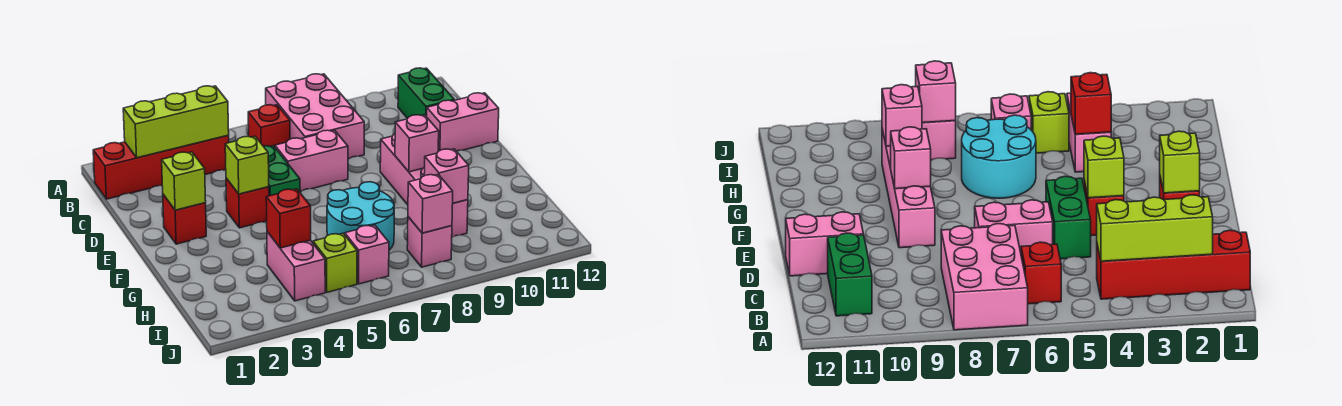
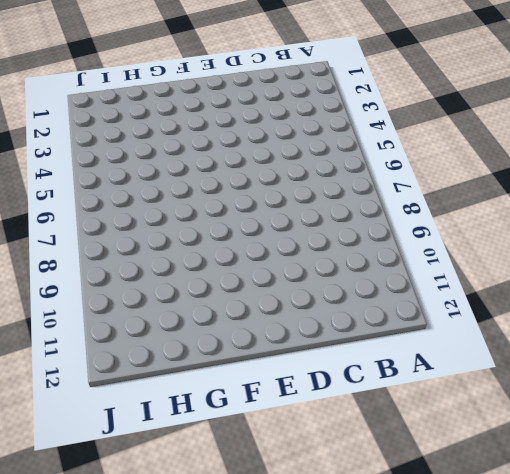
none -> pink brick A7:C8 level 1
none -> red brick B1:B4 level 1
none -> red brick B6 level 1

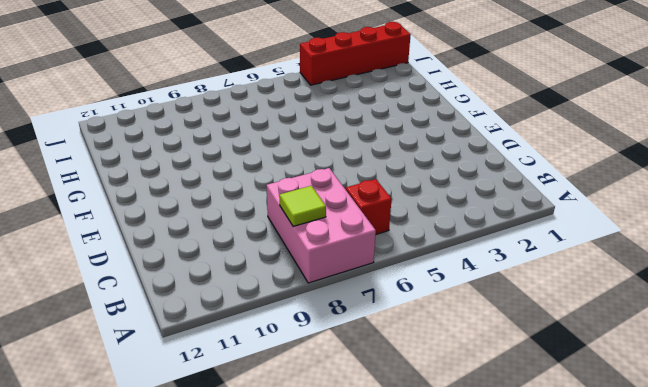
lime tile B8 level 2 -> none
red brick J1:J4 level 1 -> red brick B1:B4 level 1
none -> green brick B11:C11 level 1
none -> green brick D5:E5 level 1
none -> pink brick D6:D7 level 1

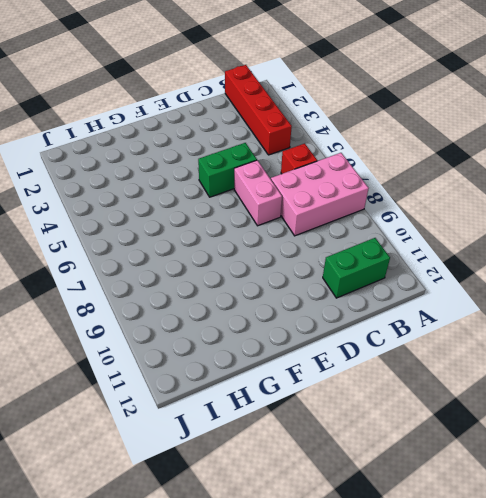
none -> pink brick D11:D12 level 1
none -> red brick E2 level 1
none -> red brick E4 level 1

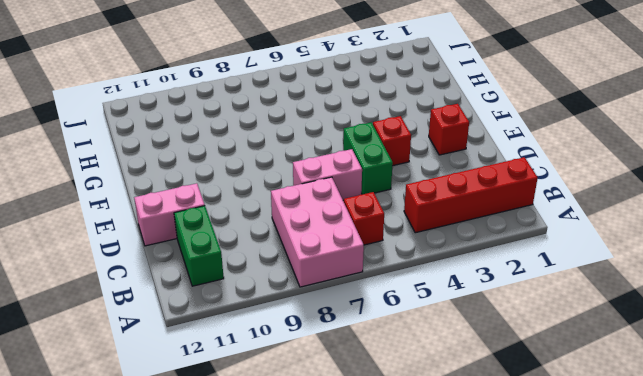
none -> pink brick E9:H9 level 1
none -> cyan round brick G6:H7 level 1
none -> pink brick H4:I4 level 1

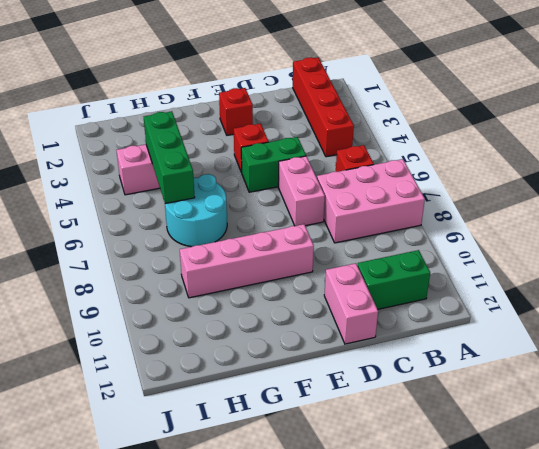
green brick H4:H6 level 2 -> red brick H4 level 2
none -> lime brick I5 level 1
none -> pink brick I6 level 1
none -> pink brick I8 level 1

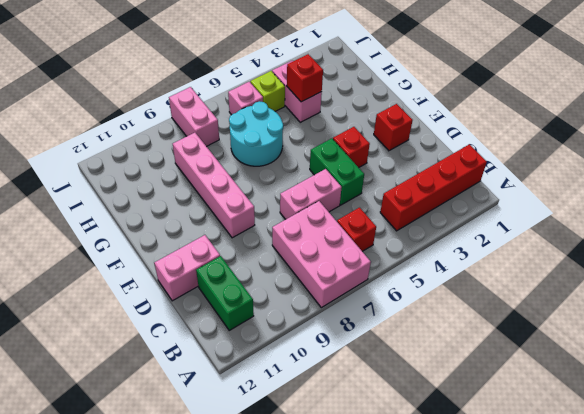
pink brick I8:J8 level 1 -> pink brick I8 level 1
none -> lime brick B2:B4 level 2
none -> lime brick E2 level 2
none -> lime brick E4 level 2

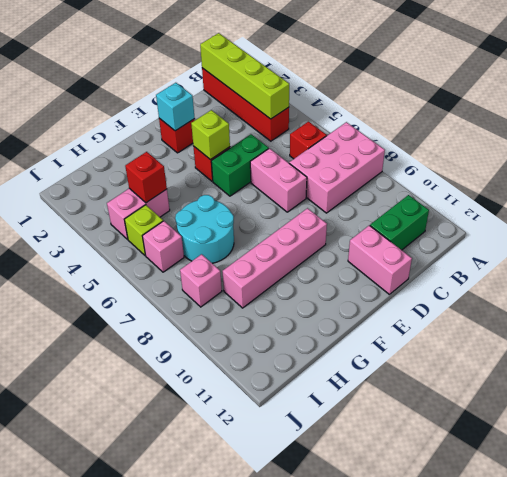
lime brick B1:B4 level 2 -> lime brick B2:B4 level 2
cyan brick E2 level 2 -> lime brick E2 level 2
none -> pink brick F9 level 2
none -> pink brick H9 level 2
none -> pink brick I8 level 2

